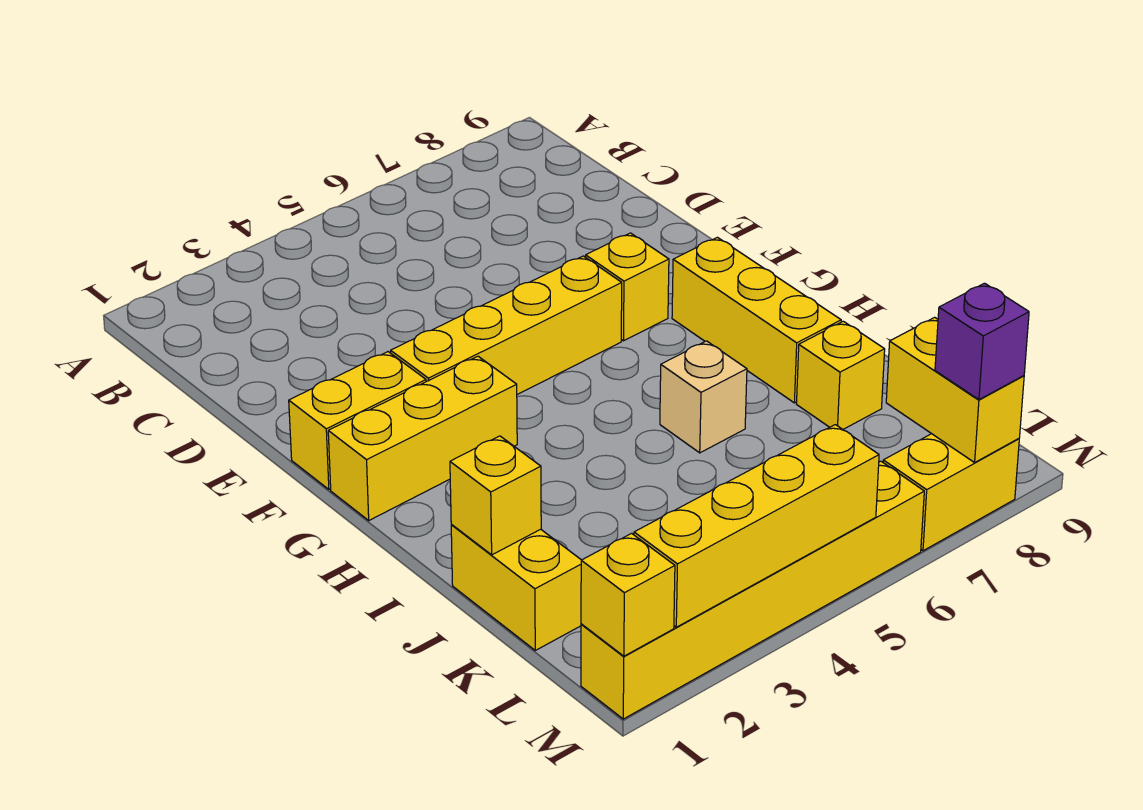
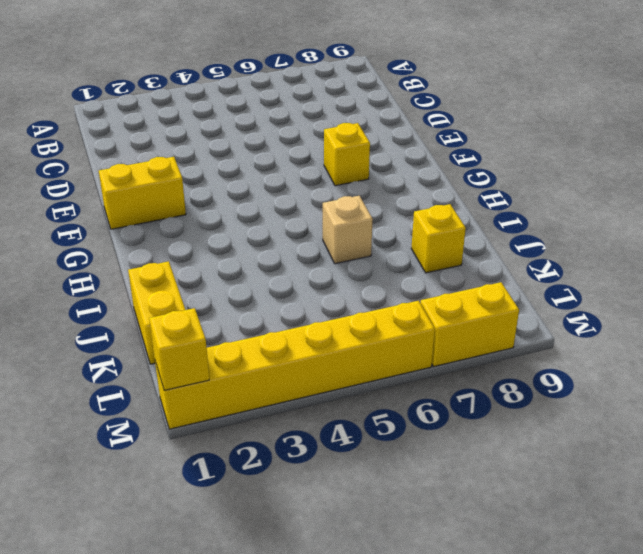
none -> yellow brick F3:F6 level 1
none -> yellow brick G1:G3 level 1
none -> yellow brick G8:I8 level 1

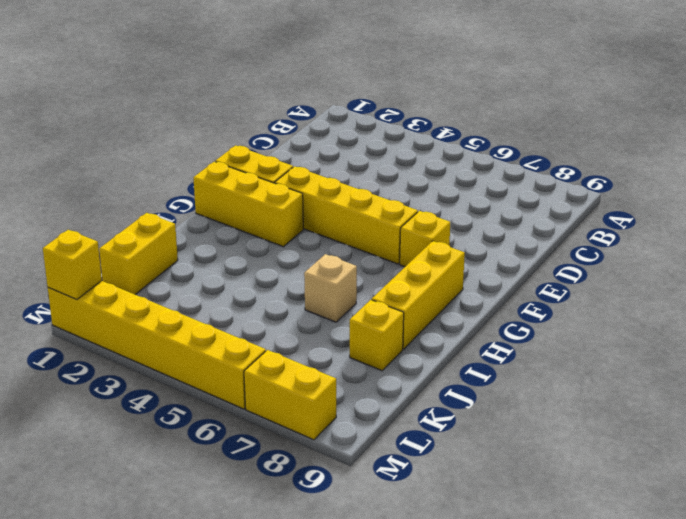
none -> yellow brick J1 level 2
none -> yellow brick L8:M8 level 2
none -> yellow brick M2:M5 level 2

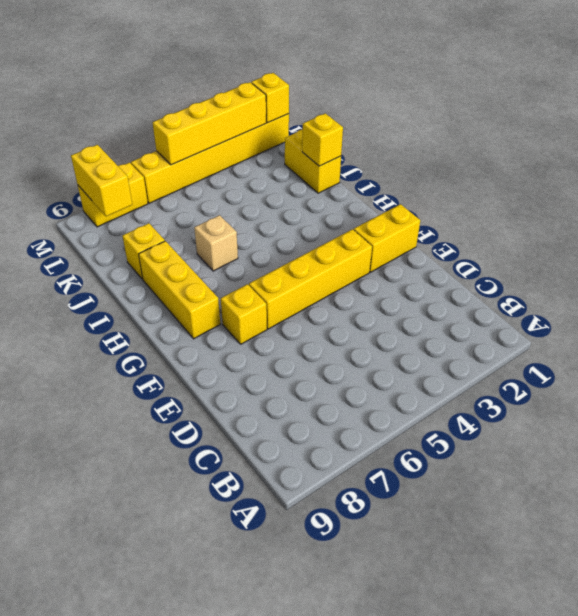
none -> yellow brick G1:G3 level 1
none -> purple brick M8 level 3

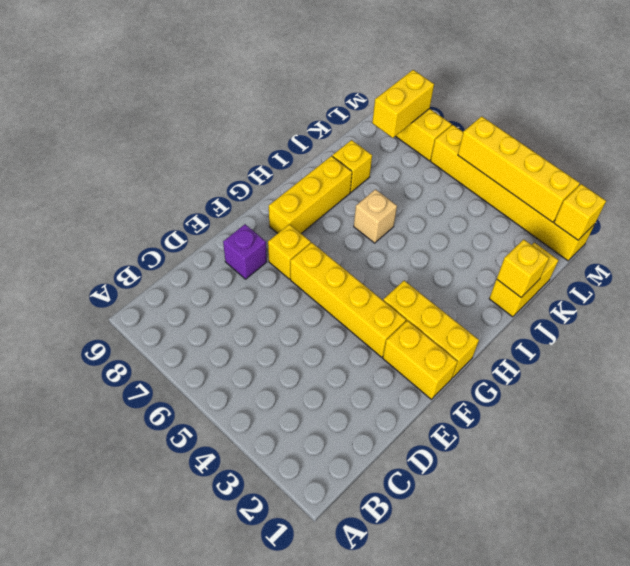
purple brick E8 level 1 -> purple brick M8 level 3

